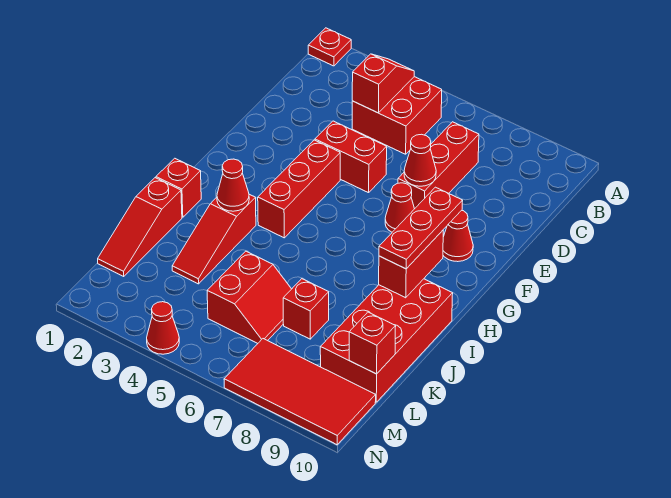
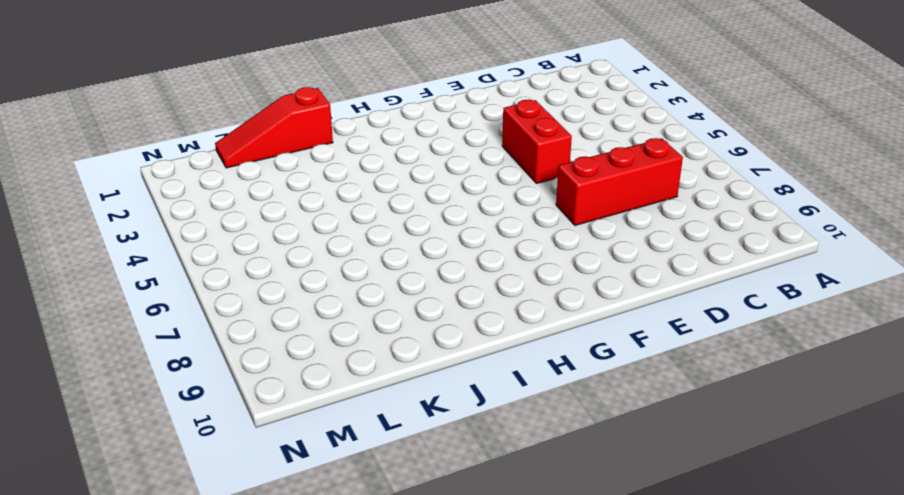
none -> red plate A1 level 1
none -> red brick B4:C5 level 1
none -> red brick F4:H4 level 1

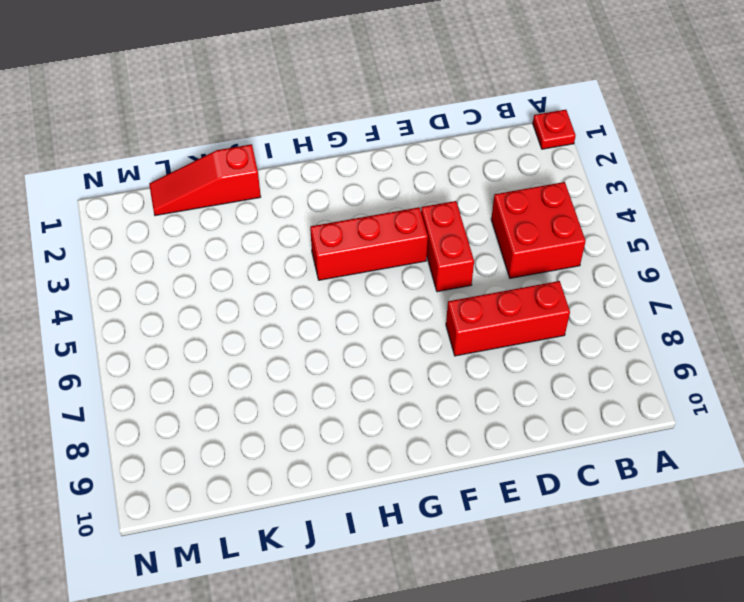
none -> red cone F7 level 1
none -> red cone F9 level 1
none -> red brick I1 level 1

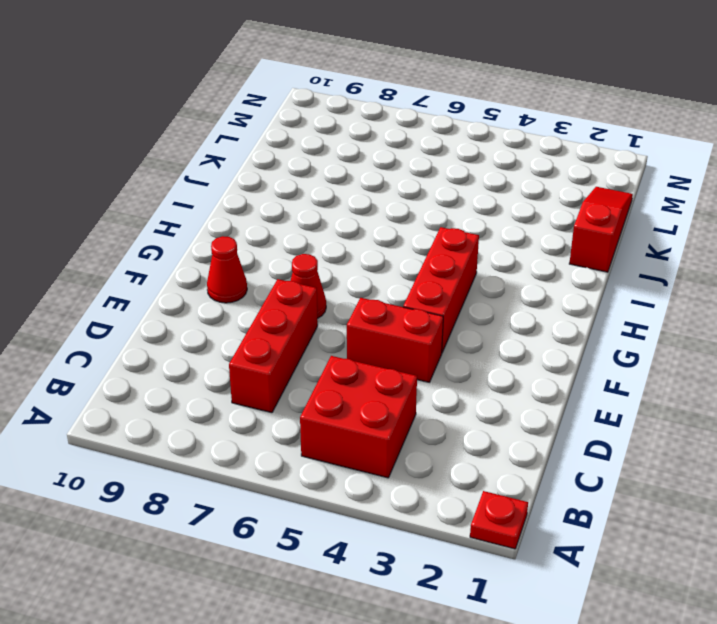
none -> red brick I1 level 1
none -> red slope I3:K3 level 1 top I
none -> red brick I9:L10 level 1

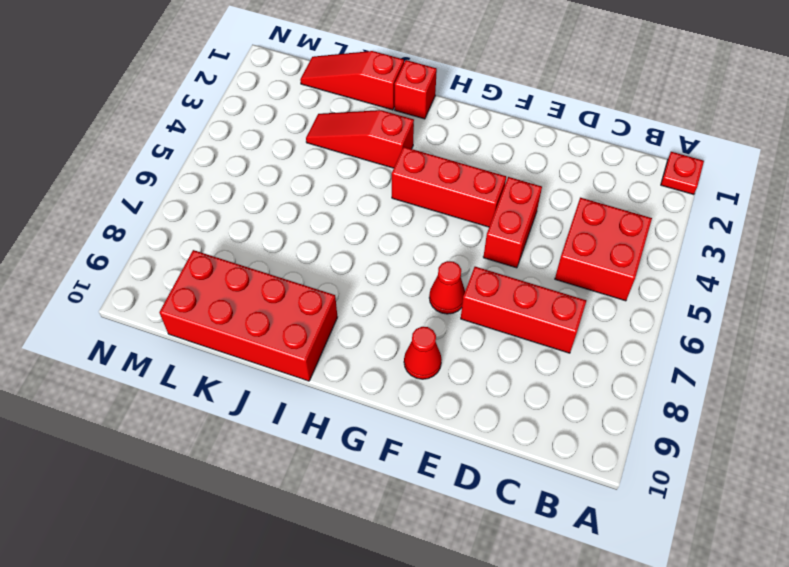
none -> red slope K5:L6 level 1 top 5
none -> red brick K7 level 1
none -> red tile M7:N10 level 1

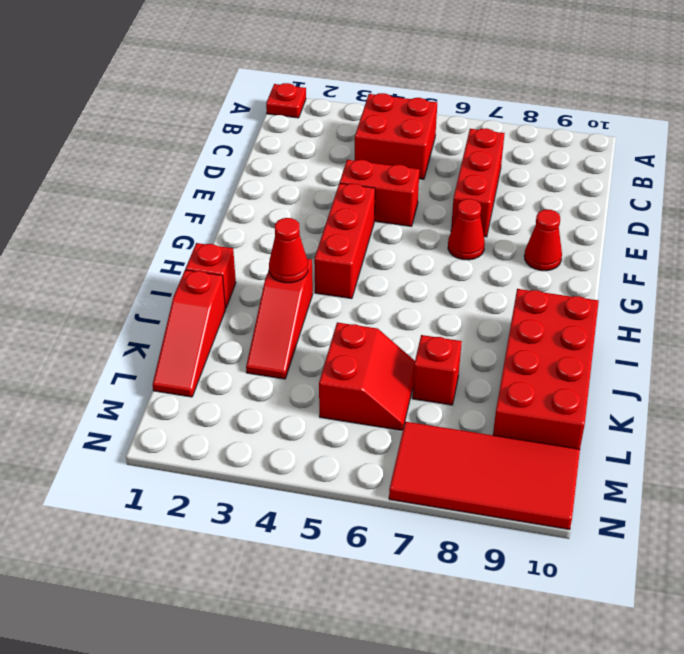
none -> red cone N4 level 1
none -> red slope B4:C4 level 2 top C
none -> red cone E7 level 2

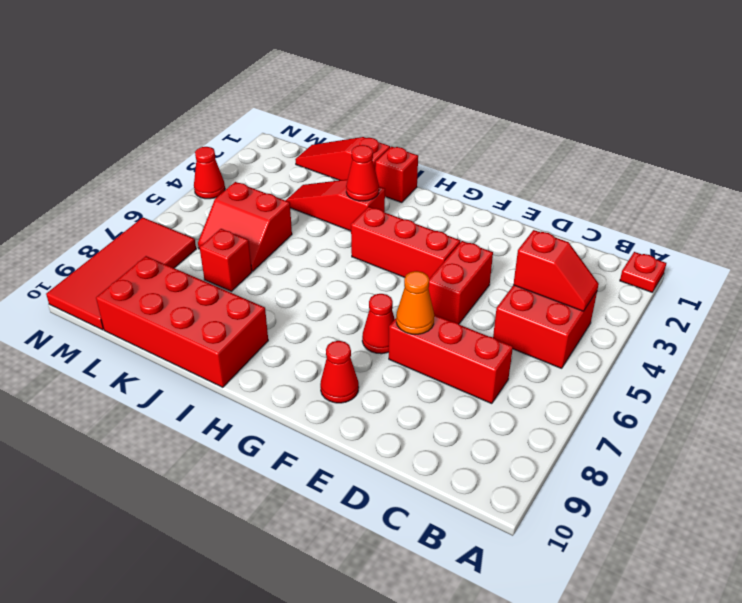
orange cone E7 level 2 -> red cone E7 level 2
none -> red brick H9:I9 level 2
none -> red brick L10 level 2
none -> red plate G9:I9 level 3

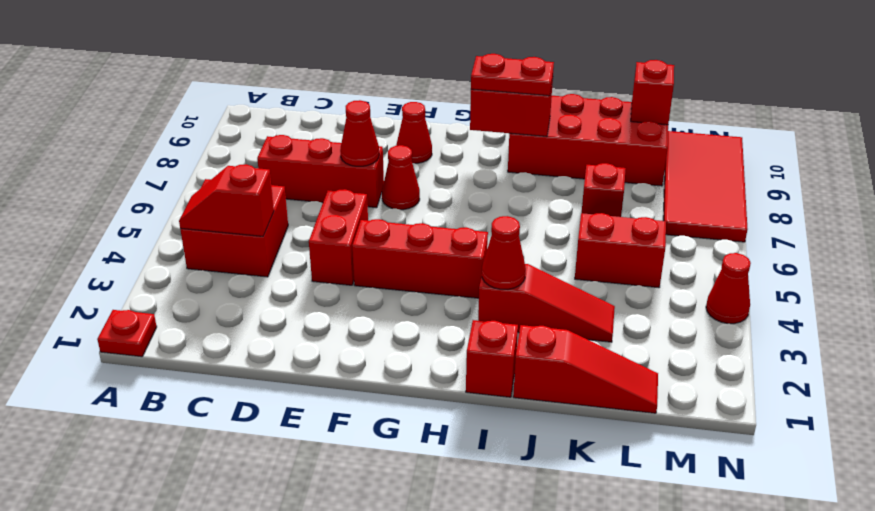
red plate H9:I9 level 3 -> red plate G9:I9 level 3

